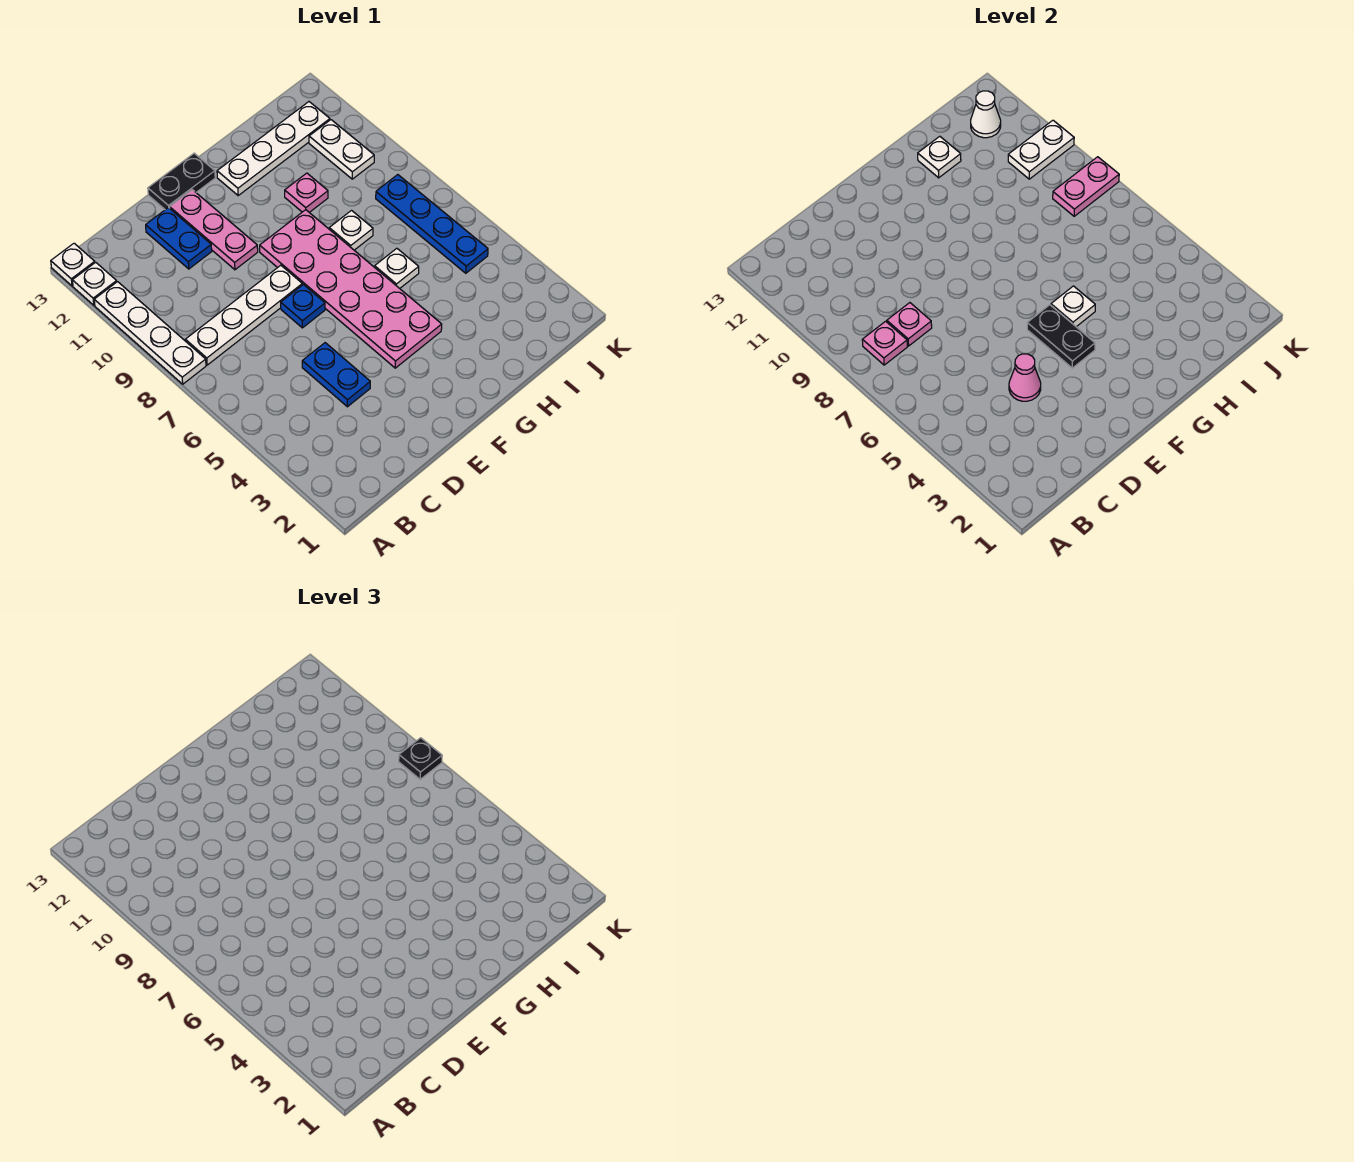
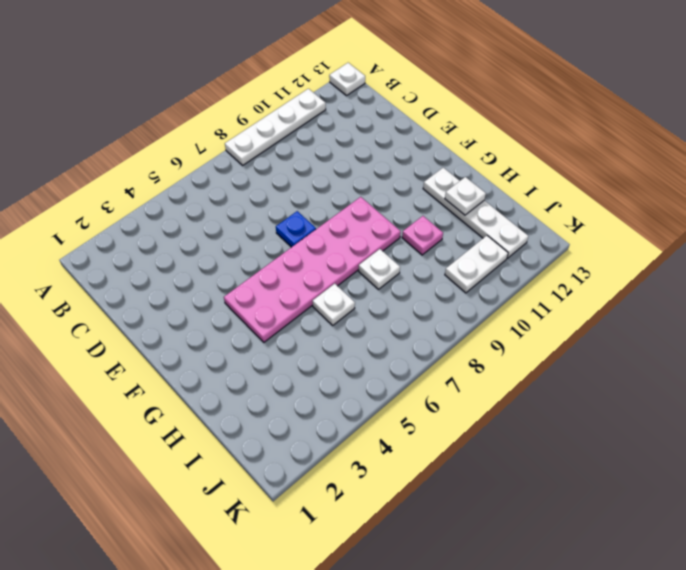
none -> white plate A12 level 1
none -> white plate B8:E8 level 1
none -> blue plate D4:D5 level 1

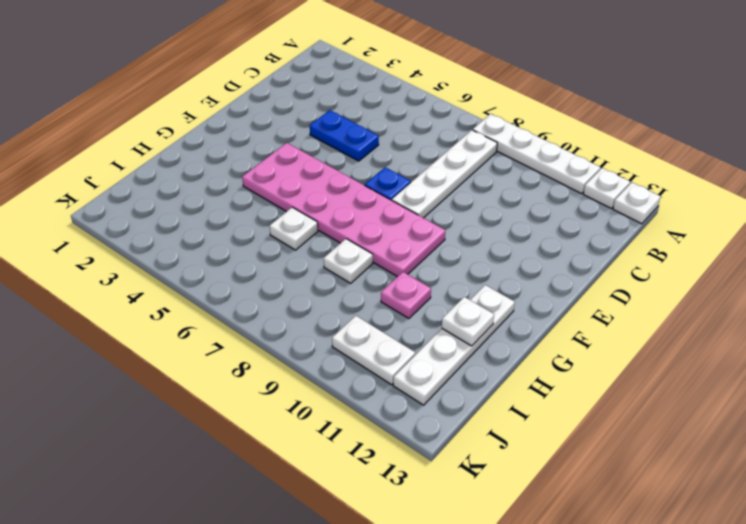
none -> blue plate D11:D12 level 1
none -> pink plate E10:E12 level 1
none -> black plate E13:F13 level 1

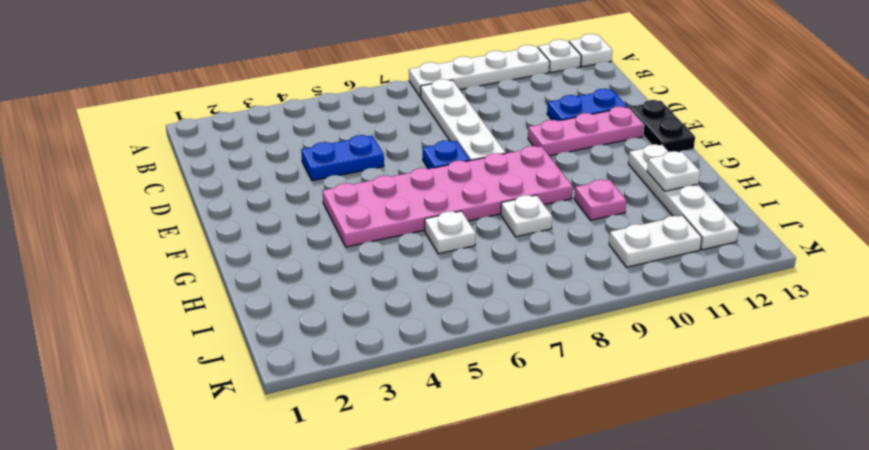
none -> blue plate J5:J8 level 1
none -> pink plate B8 level 2
none -> pink plate C8 level 2

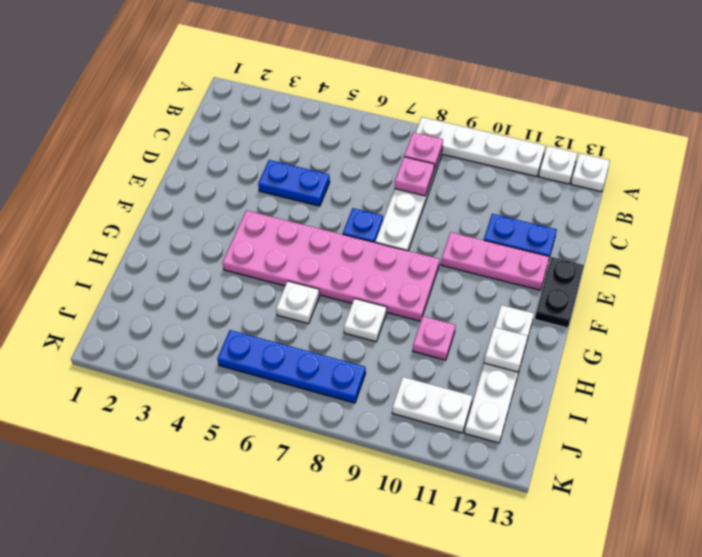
none -> pink cone D4 level 2
none -> black plate F4:F5 level 2
none -> white plate G5 level 2

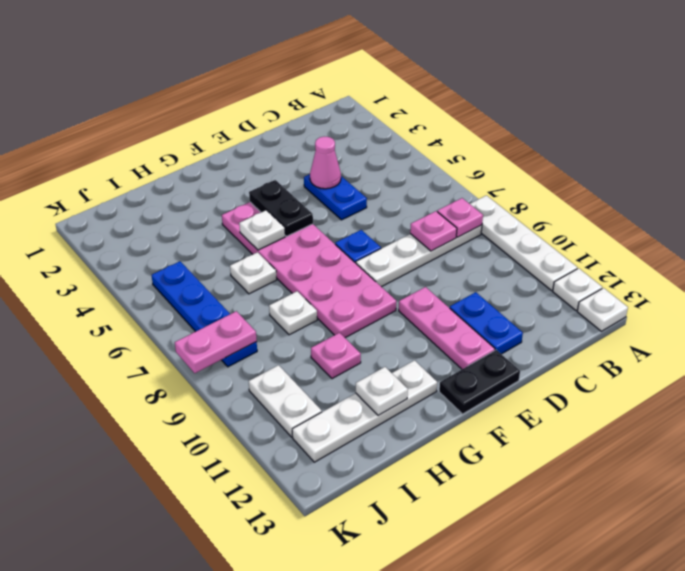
none -> white plate J10:K10 level 2
none -> white cone J12 level 2
none -> black plate K8 level 3

